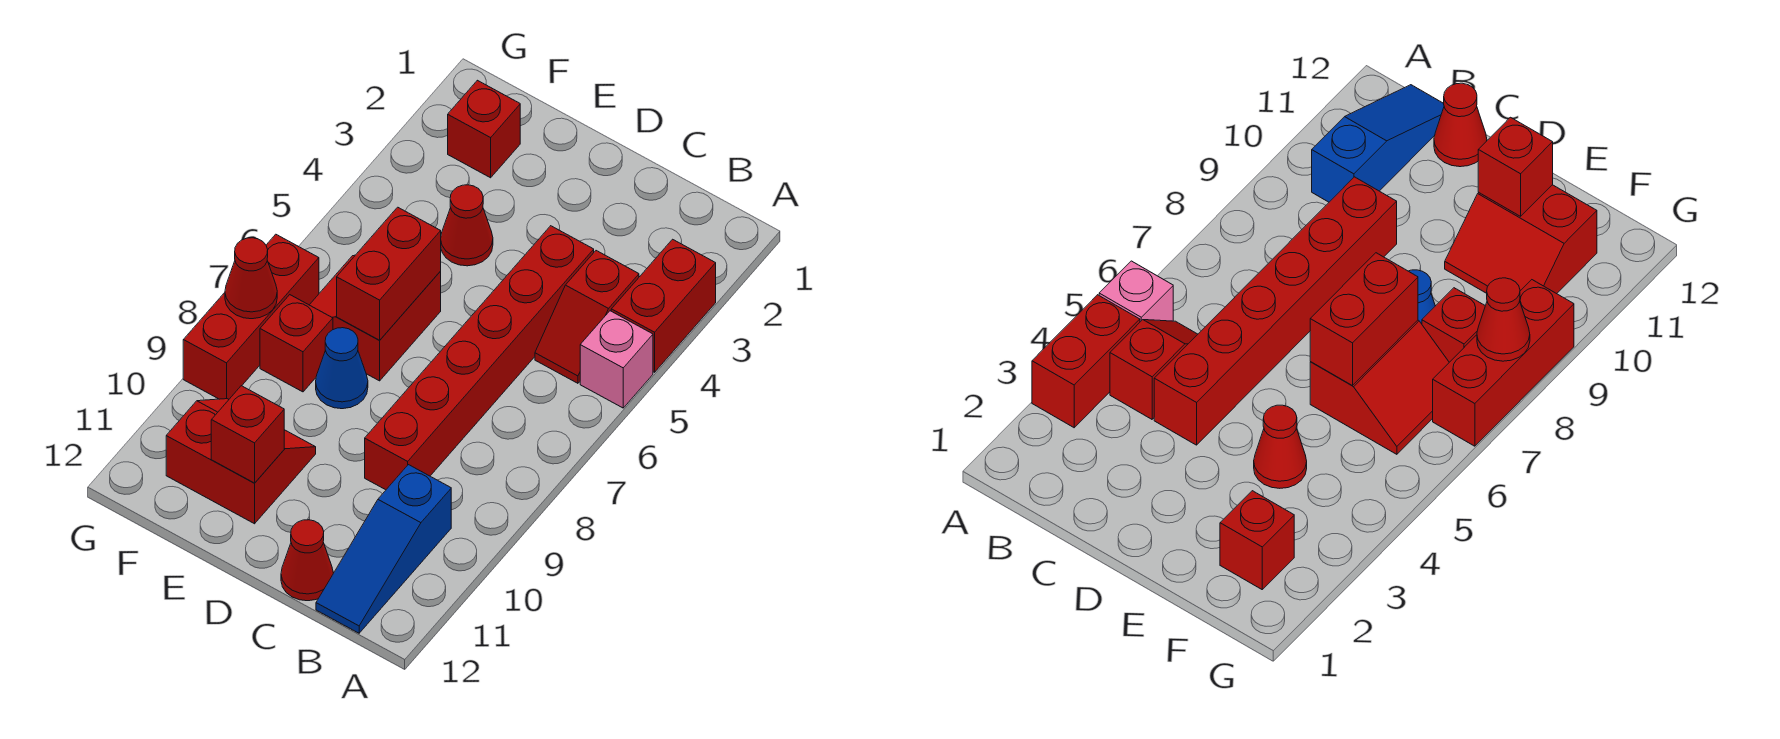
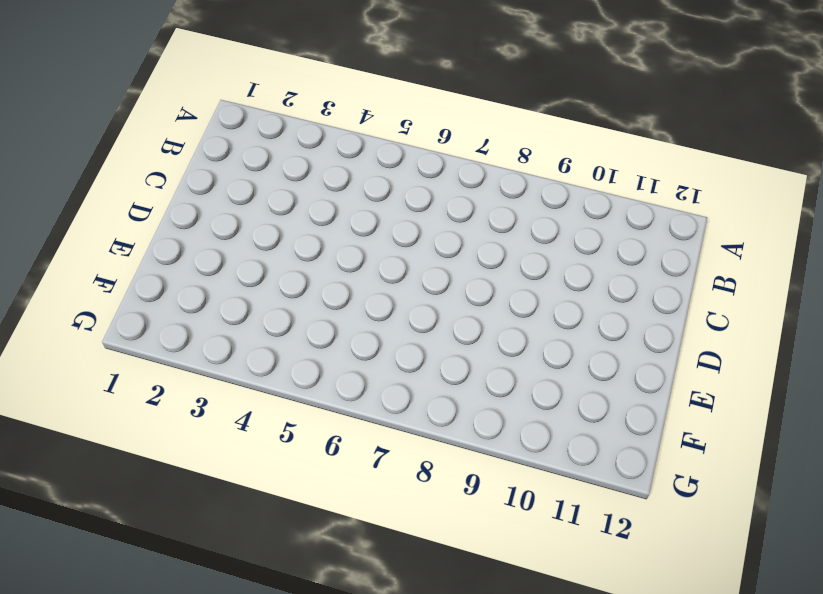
none -> red brick A3:A4 level 1
none -> pink brick A5 level 1
none -> red slope B4:B5 level 1 top 4

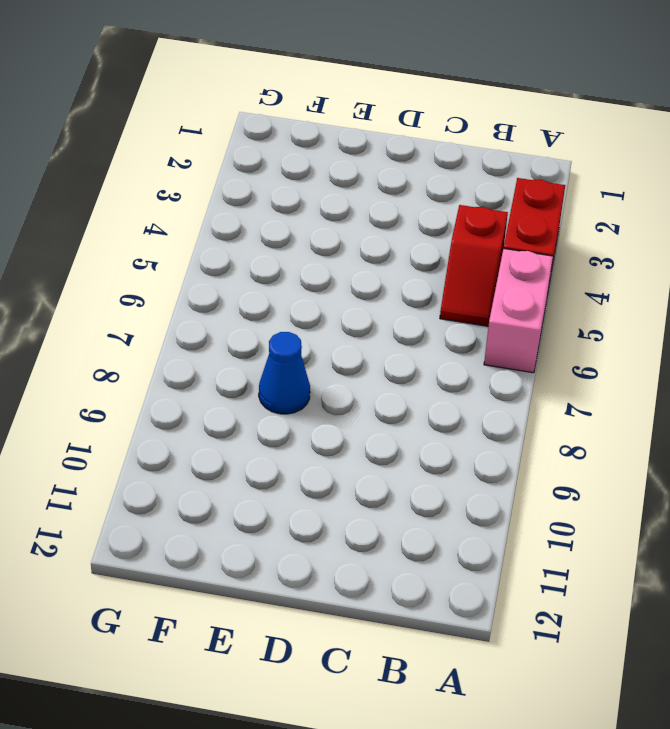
pink brick A5:A6 level 1 -> pink brick A5 level 1
none -> blue slope B10:B12 level 1 top 10
none -> red brick C4:C9 level 1
none -> red cone C12 level 1

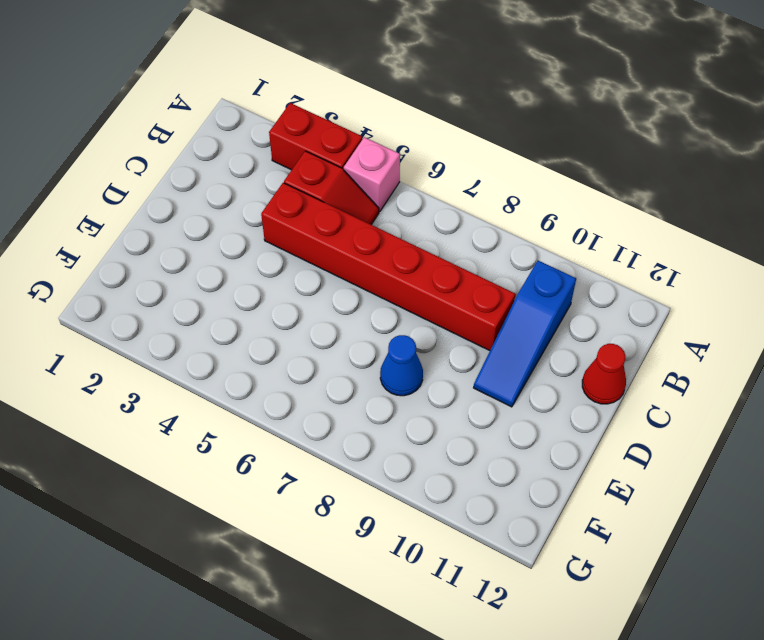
blue slope B10:D10 level 1 top B -> blue slope B10:B12 level 1 top 10
none -> red cone E4 level 1
none -> red slope E6:F7 level 1 top E
none -> red slope E10:F11 level 1 top 11

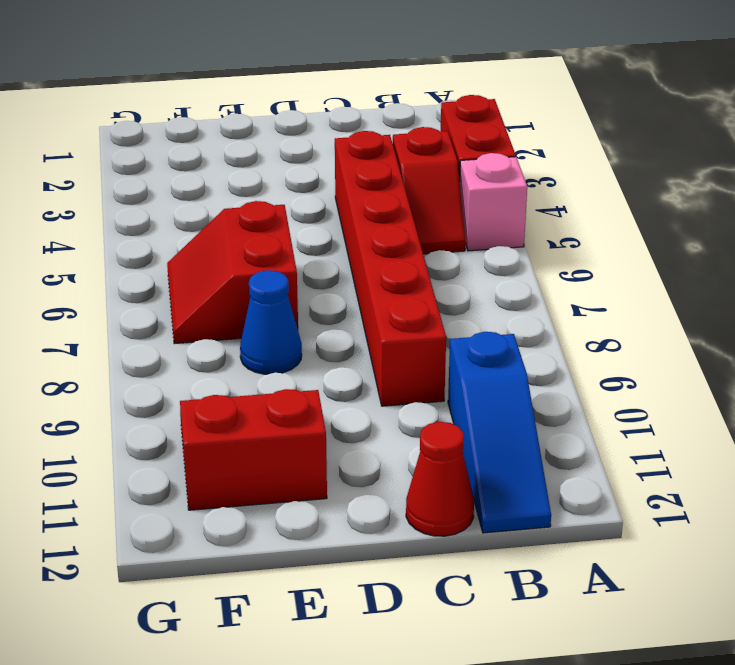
none -> red cone E4 level 1
none -> red brick F2 level 1
none -> red brick F8 level 1

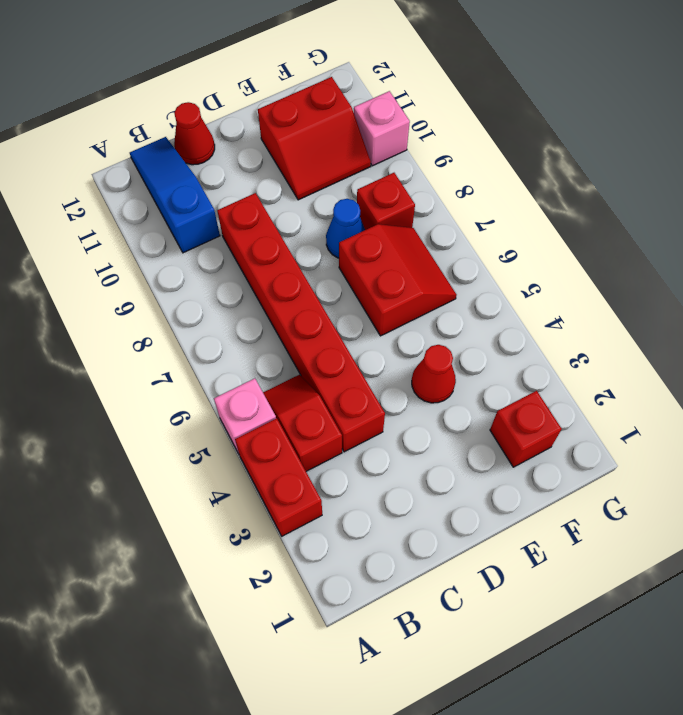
pink brick G10 level 1 -> none
none -> red brick G7:G9 level 1
none -> red brick E6:E7 level 2
none -> red brick E11 level 2

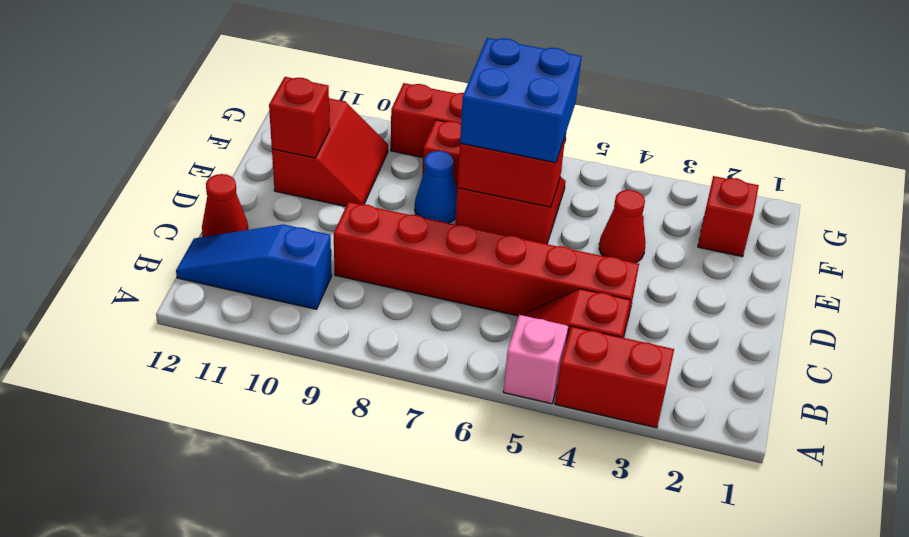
blue brick E6:F7 level 3 -> none
none -> red cone G8 level 2

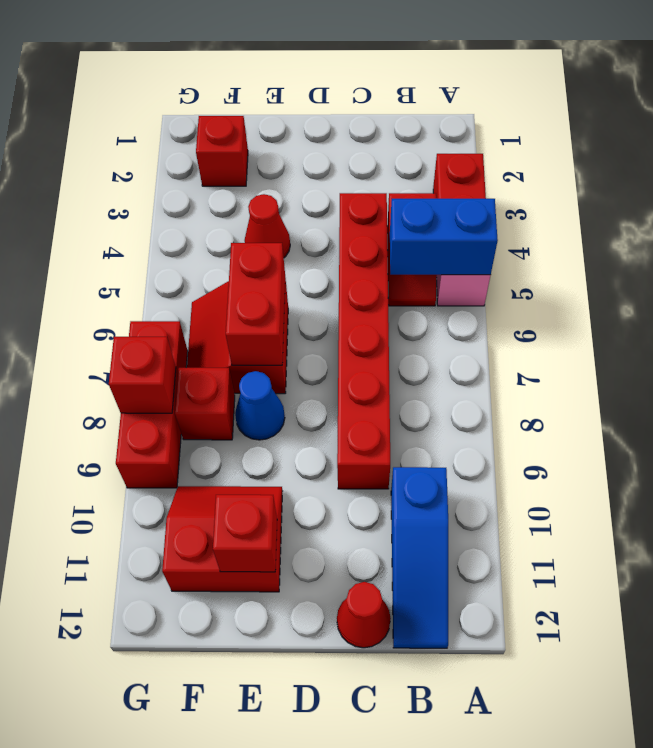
blue brick A5:B5 level 2 -> none
red brick G8 level 2 -> red cone G8 level 2

